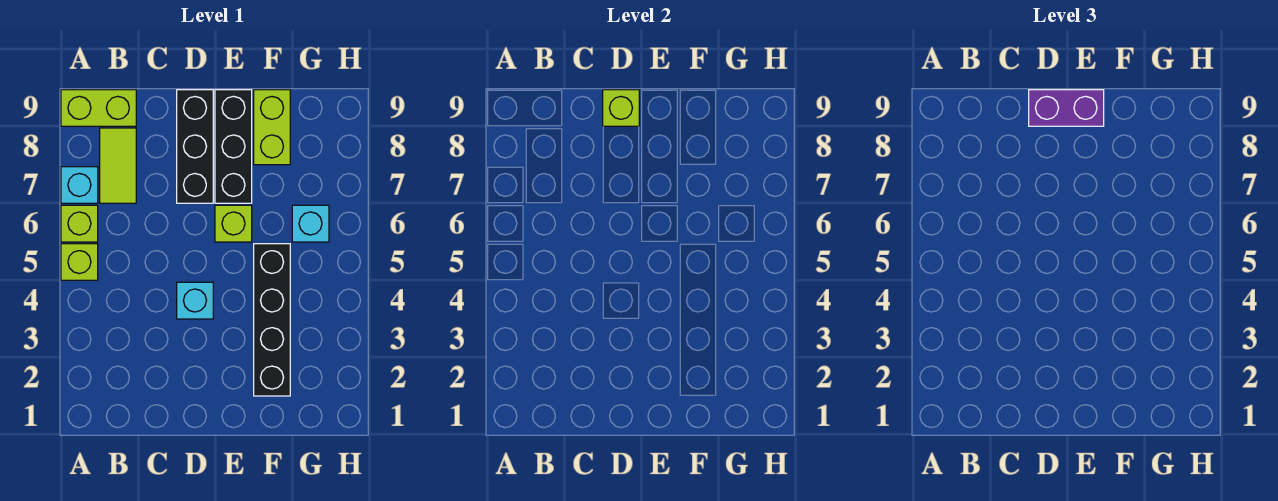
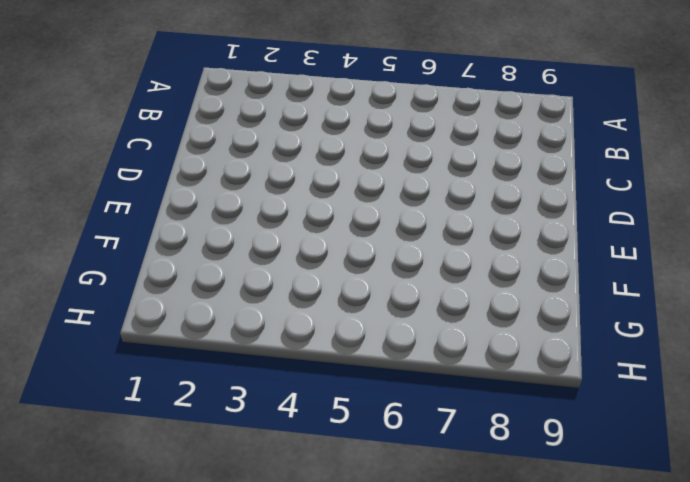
none -> lime brick A5 level 1
none -> lime brick A6 level 1
none -> cyan brick A7 level 1

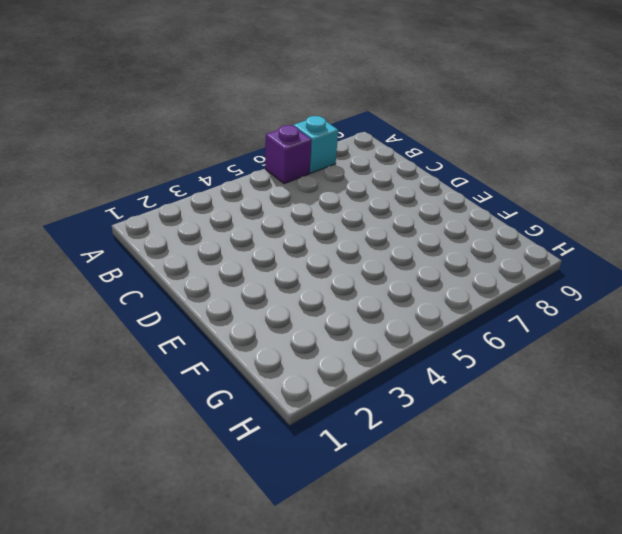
purple brick A6 level 1 -> lime brick A6 level 1
none -> lime brick A5 level 1
none -> lime brick A9:B9 level 1
none -> lime tile B7:B8 level 1

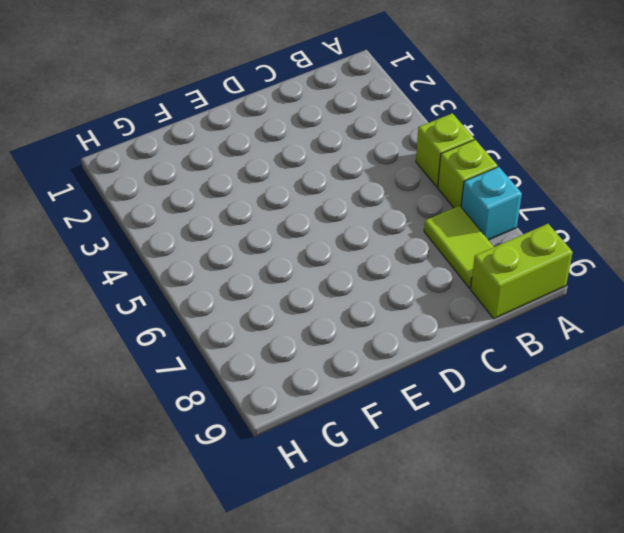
none -> cyan brick D4 level 1
none -> black brick D7:D9 level 1
none -> lime brick E6 level 1

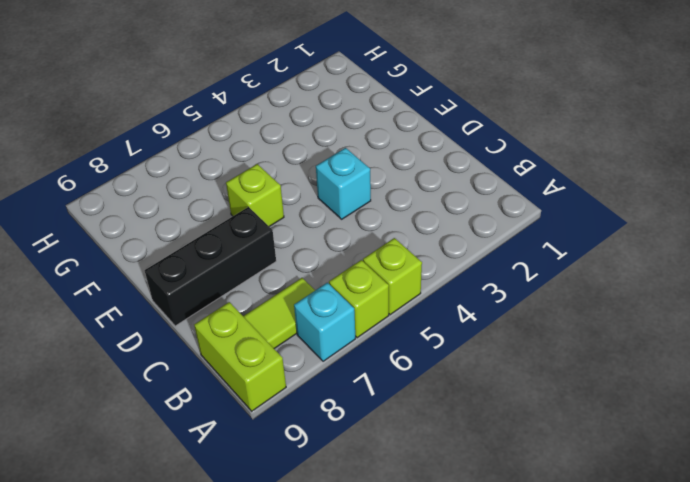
none -> black brick E7:E9 level 1
none -> black brick F2:F5 level 1
none -> lime brick F8:F9 level 1

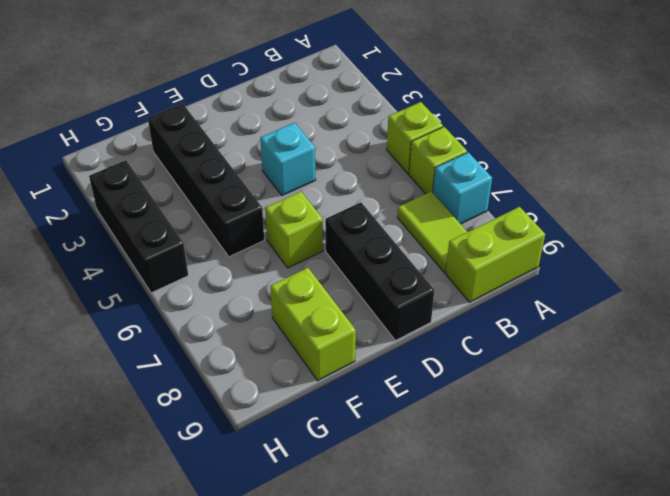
black brick H3:H5 level 1 -> black brick E7:E9 level 1
none -> cyan brick G6 level 1
none -> lime brick D9 level 2
none -> purple brick D9:E9 level 3

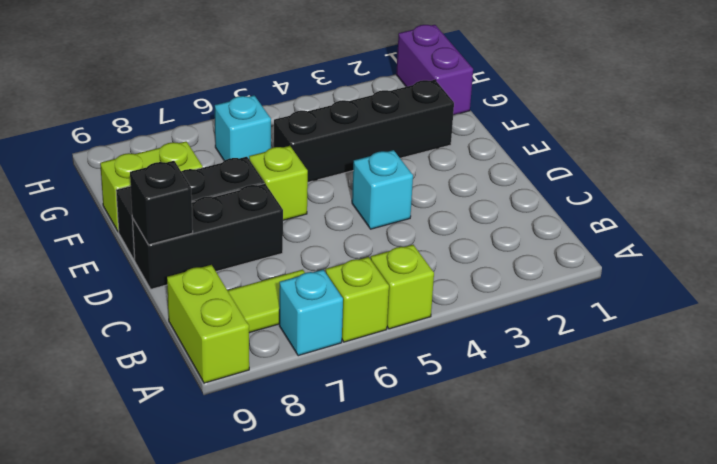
black brick D9 level 2 -> lime brick D9 level 2
purple brick G1:H1 level 1 -> purple brick D9:E9 level 3

